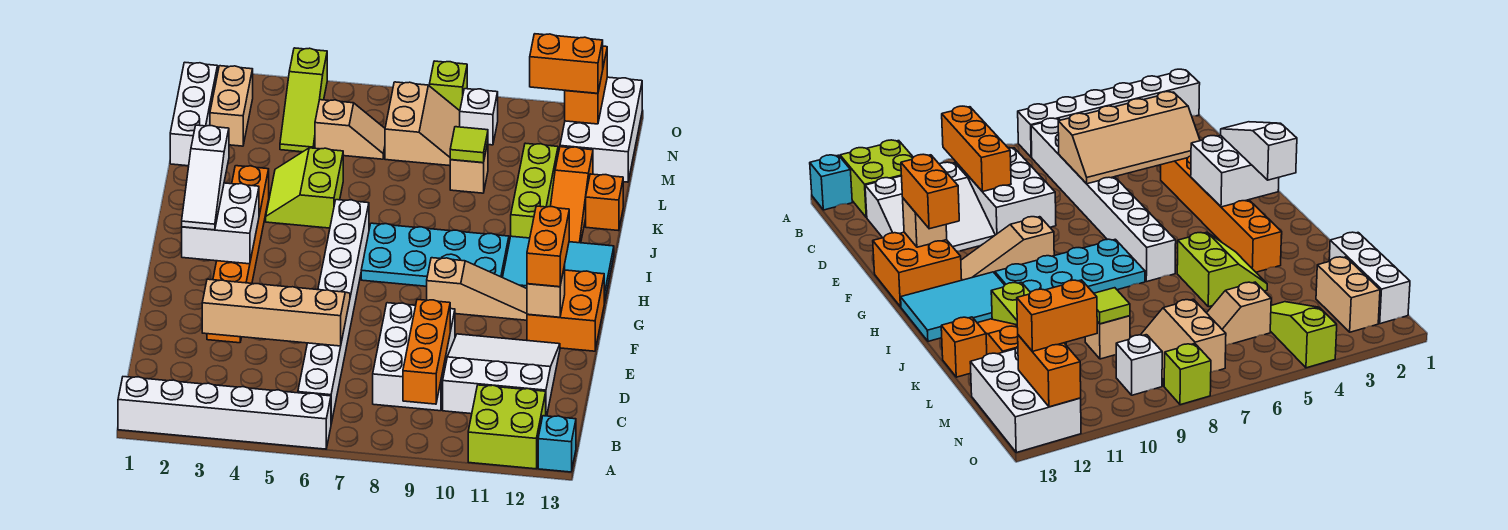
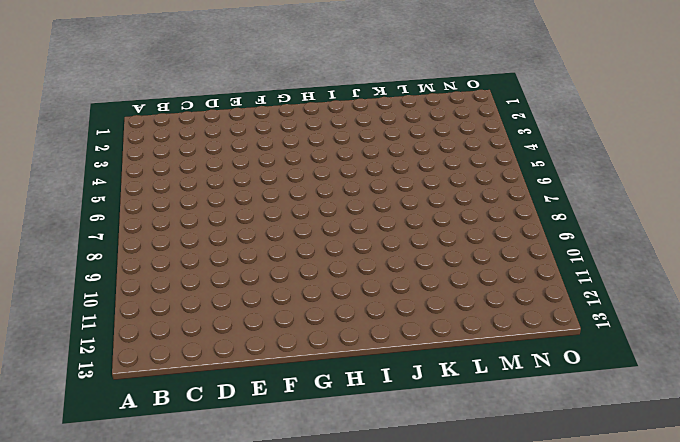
none -> white brick A1:A6 level 1
none -> lime brick A11:B12 level 1
none -> cyan brick A13 level 1
none -> white brick B6:I6 level 1

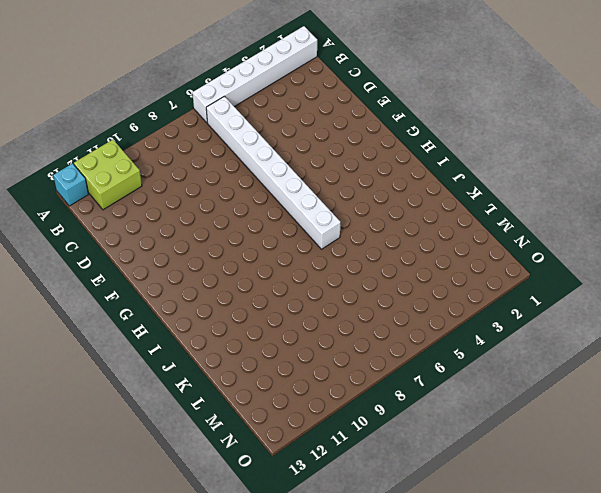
none -> white brick C8:E9 level 1
none -> white slope C10:E12 level 1 top C
none -> orange brick E3:J3 level 1
none -> orange brick F12:G13 level 1

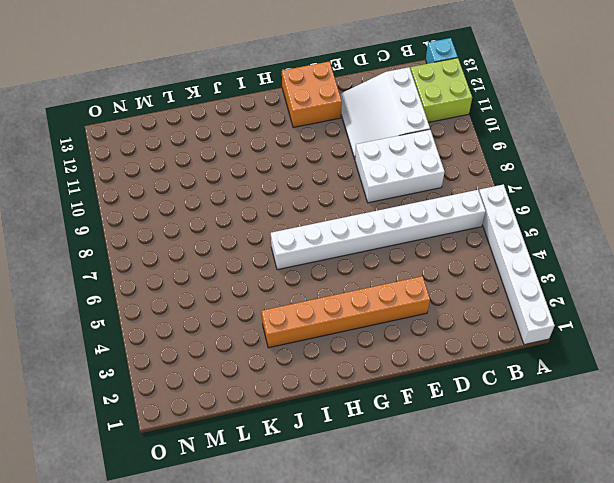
none -> tan slope G9:G11 level 1 top 9
none -> cyan plate H7:I10 level 1
none -> cyan tile H11:I13 level 1
none -> lime slope J4:K5 level 1 top 5

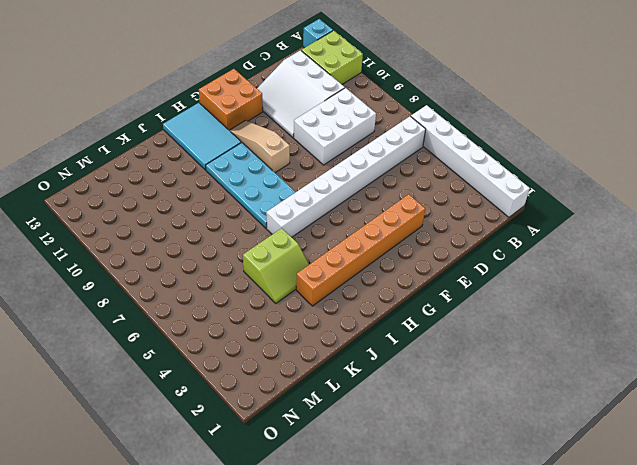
none -> lime brick J11:L11 level 1
none -> orange slope J12:L12 level 1 top L
none -> orange brick K13 level 1
none -> white brick L1:N1 level 1

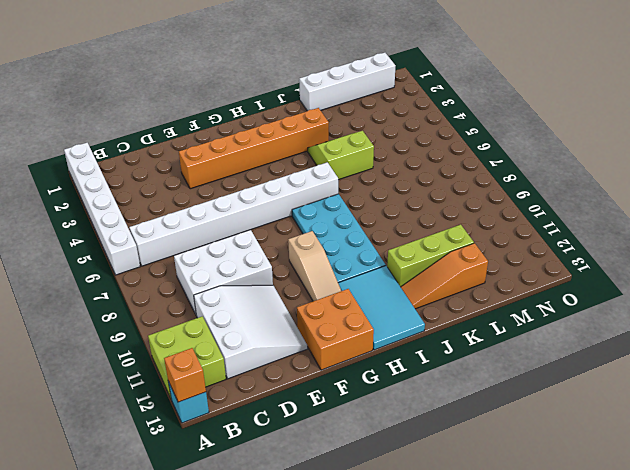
orange brick A13 level 2 -> orange brick K13 level 1
white brick K1:N1 level 1 -> white brick L1:N1 level 1
none -> tan brick L9 level 1
none -> tan brick M2:N2 level 1
none -> lime slope M4:O4 level 1 top O
none -> tan slope M5:M6 level 1 top 5

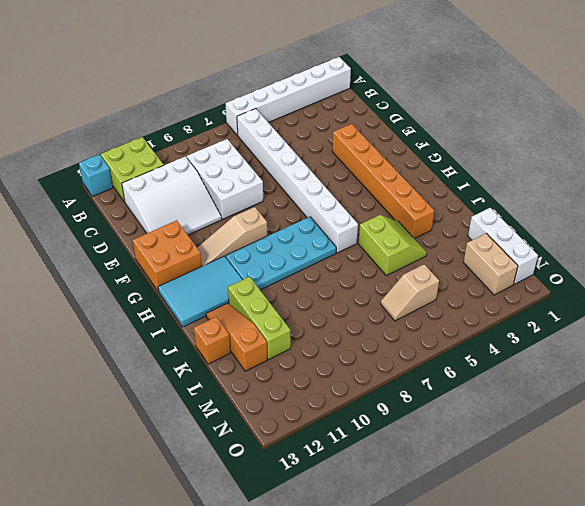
none -> tan brick L9 level 1
none -> lime slope M4:O4 level 1 top O
none -> tan slope M7:N8 level 1 top 7
none -> white brick M12:O13 level 1

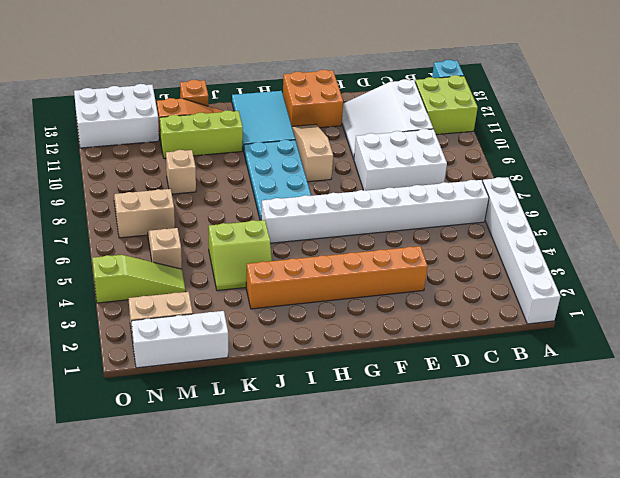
none -> white brick N9 level 1
none -> lime brick O8 level 1
none -> orange brick B9:D9 level 2
none -> tan slope D3:E6 level 2 top D

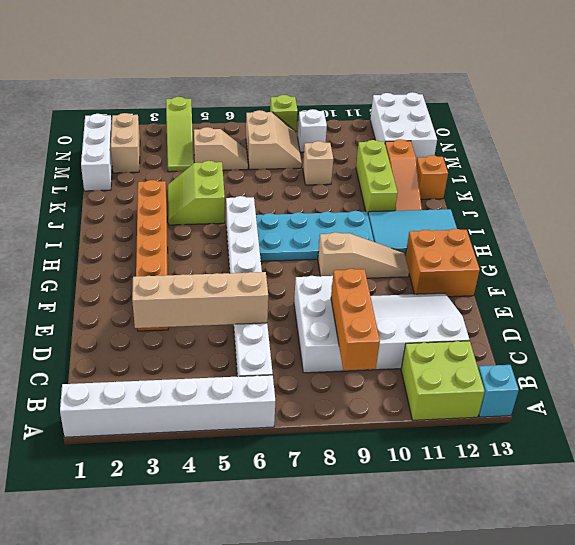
none -> tan brick F12 level 2
none -> white brick G2:H3 level 2
none -> lime tile L9 level 2
none -> orange brick N12:O12 level 2

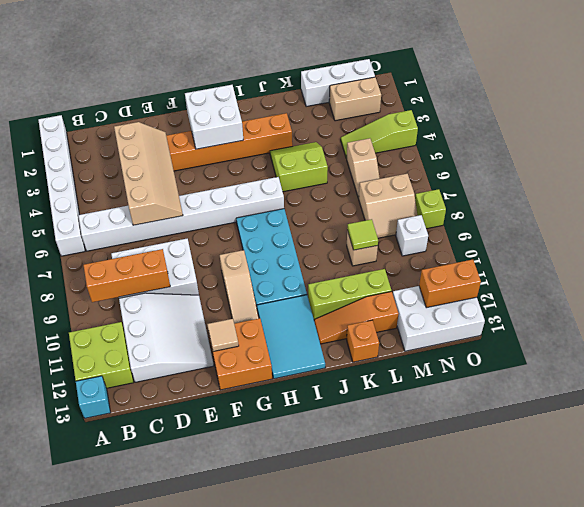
tan tile F12 level 2 -> tan brick F12 level 2
none -> orange brick F12:G12 level 3
none -> white slope G2:I2 level 3 top I
none -> orange brick N11:N12 level 3

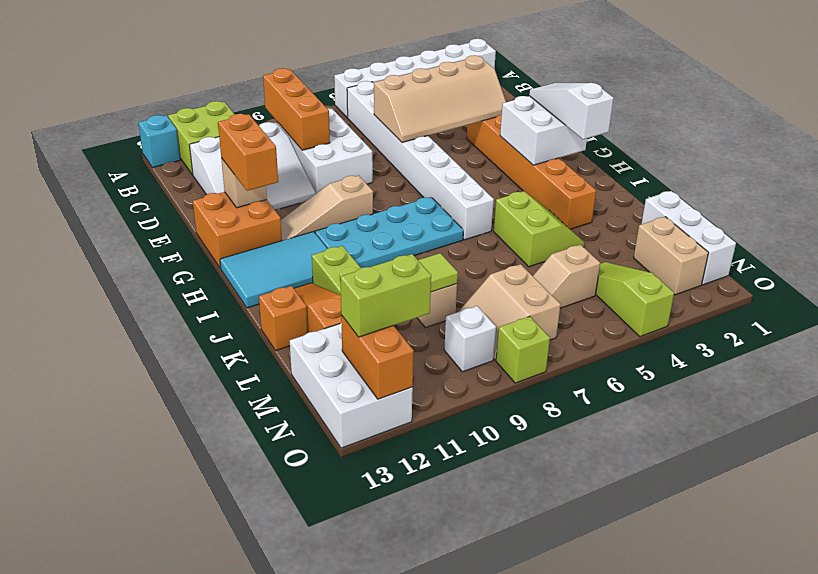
lime brick N11:N12 level 3 -> orange brick N11:N12 level 3

